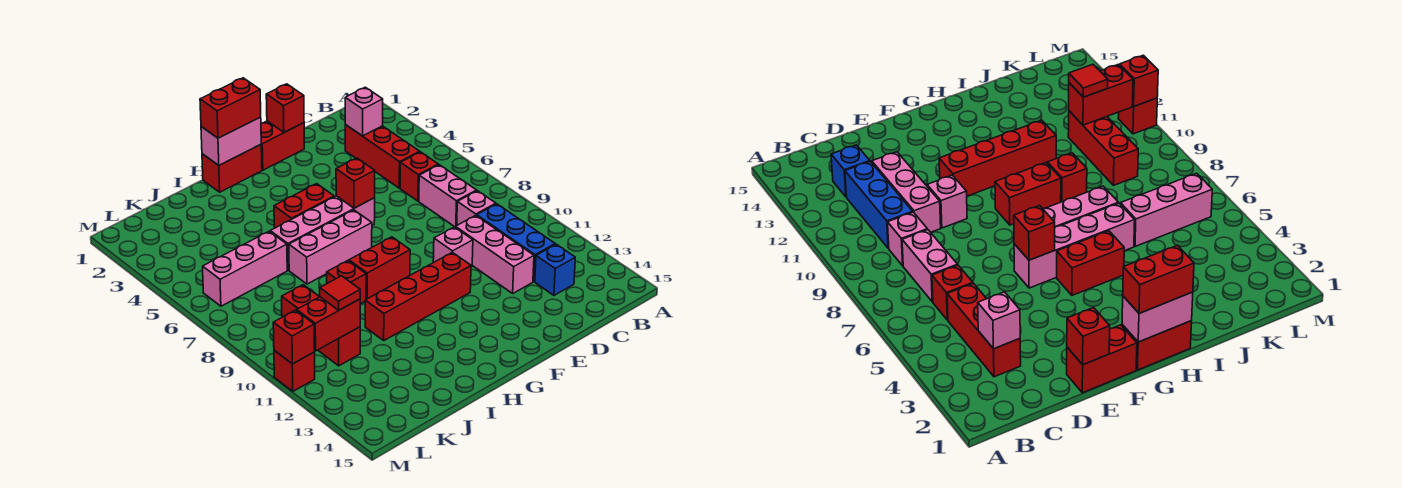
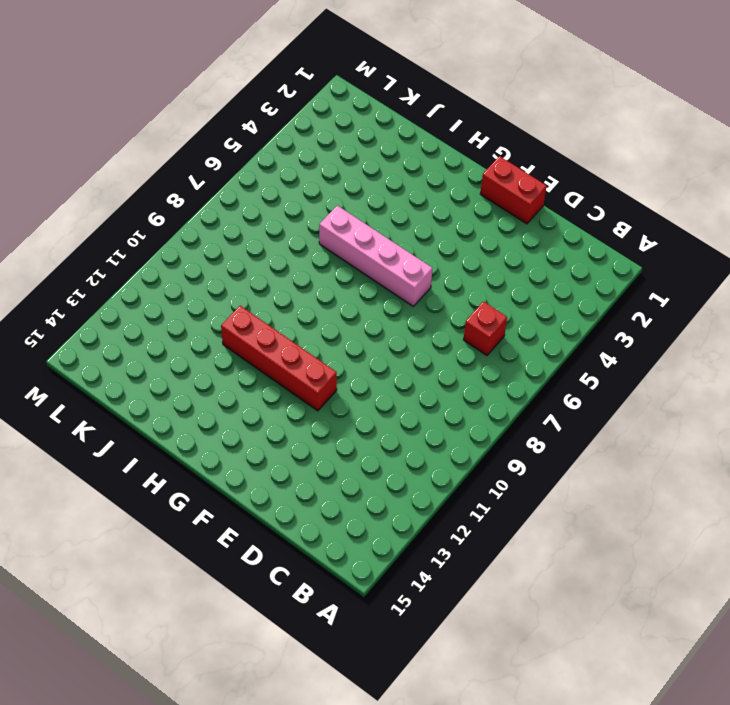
none -> red brick C3:C5 level 1
none -> pink brick C7:C8 level 1
none -> pink brick C9 level 1

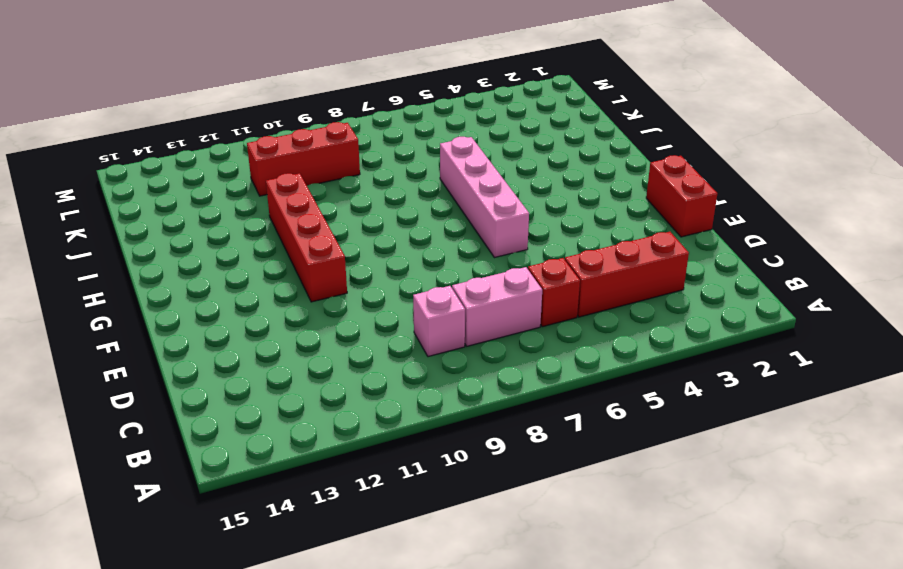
none -> blue brick C10:C12 level 1
none -> blue brick C13 level 1
none -> pink brick D10:D12 level 1

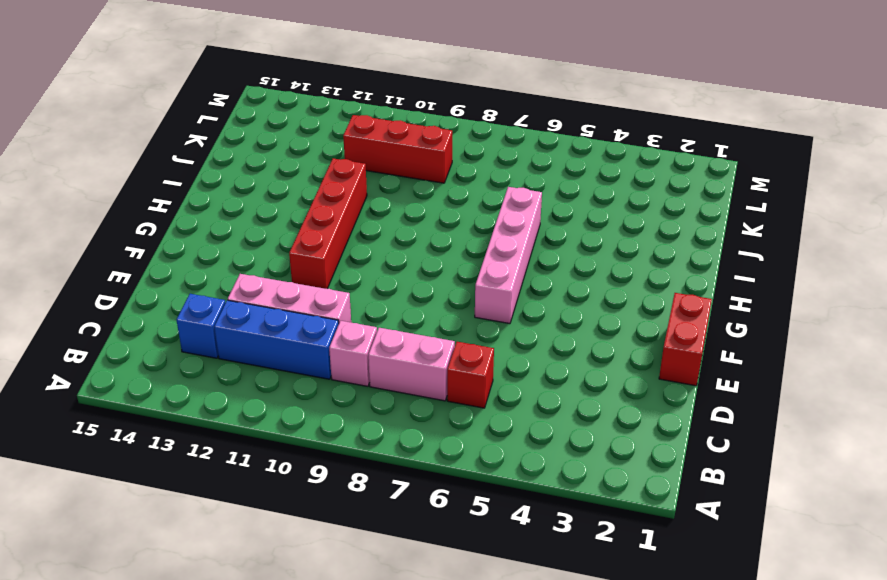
none -> red brick C3:C5 level 1
none -> pink brick E10 level 1
none -> red brick G1:H1 level 1

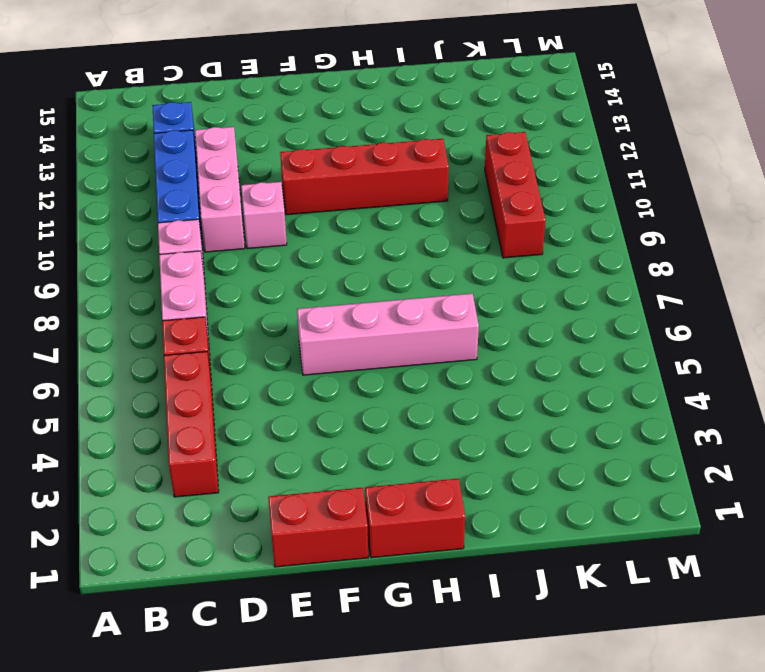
none -> red brick G5:H5 level 1
none -> pink brick G7:I7 level 1
none -> red brick G9:H9 level 1

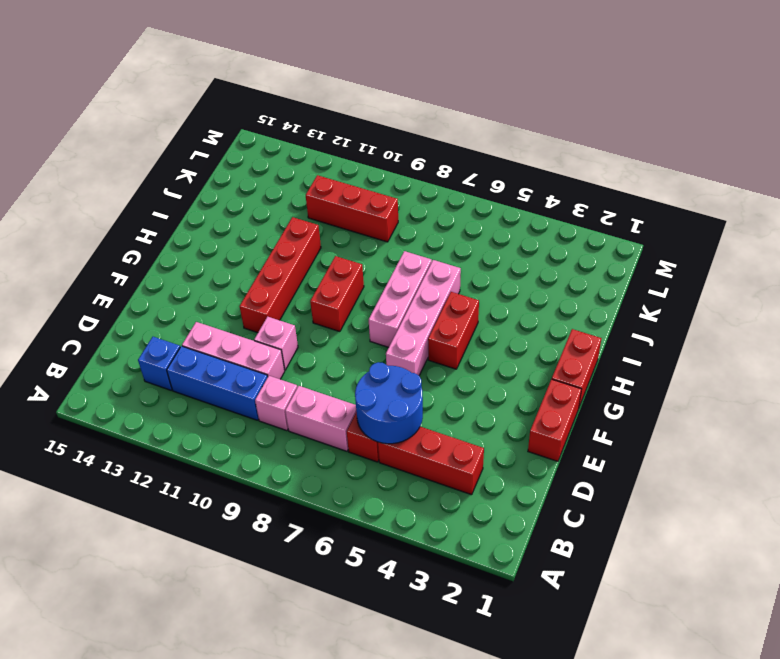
blue round brick C5:D6 level 2 -> none
none -> red brick I9 level 1
none -> pink brick J6:L6 level 1
none -> red brick M11 level 1

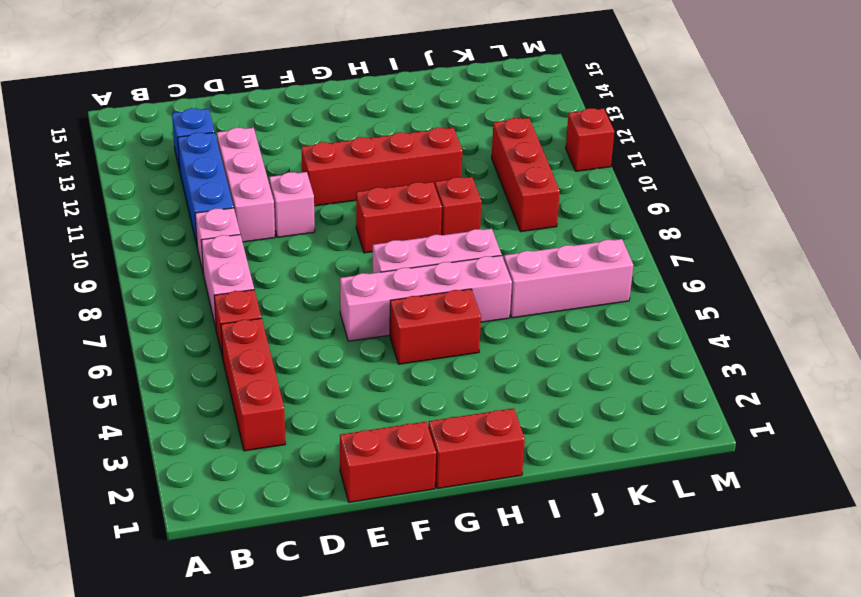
none -> pink brick C3 level 2
none -> red brick E1 level 2
none -> red brick F6 level 2

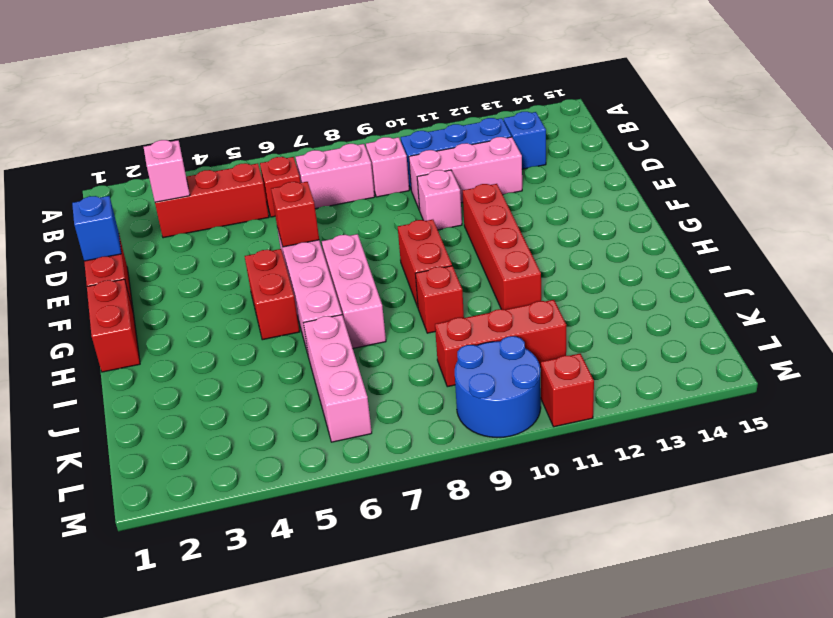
blue brick E1 level 2 -> red brick E1 level 2
blue round brick L9:M10 level 1 -> none
none -> pink brick G1:H1 level 2
none -> red brick K11:L11 level 2
none -> red brick M11 level 2

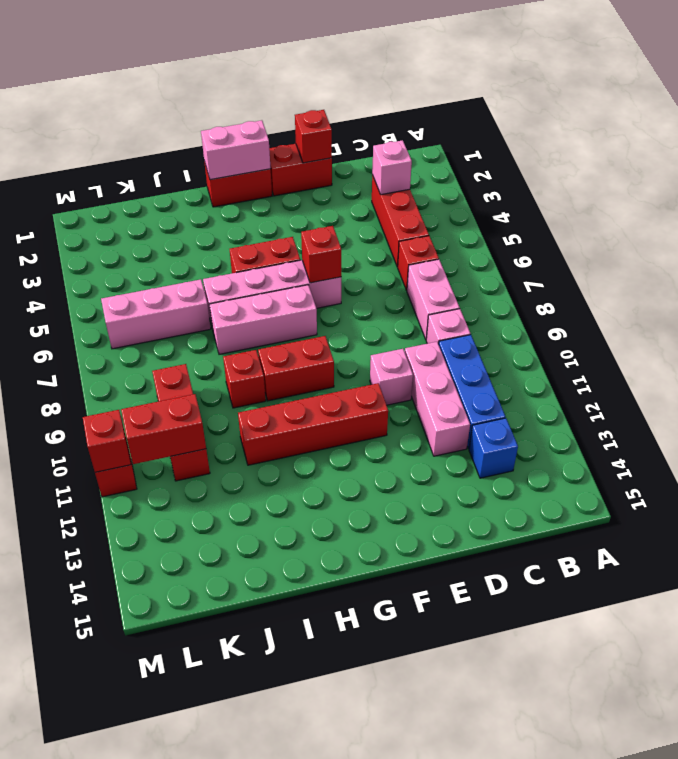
none -> red brick G1:H1 level 3
none -> red tile K11 level 3

